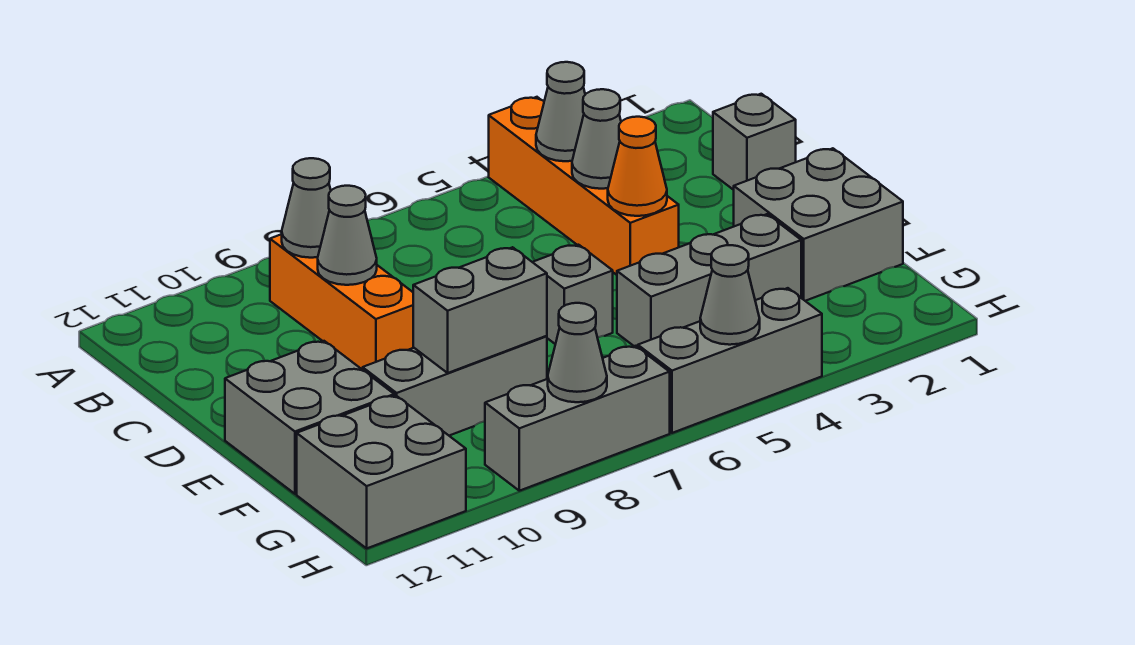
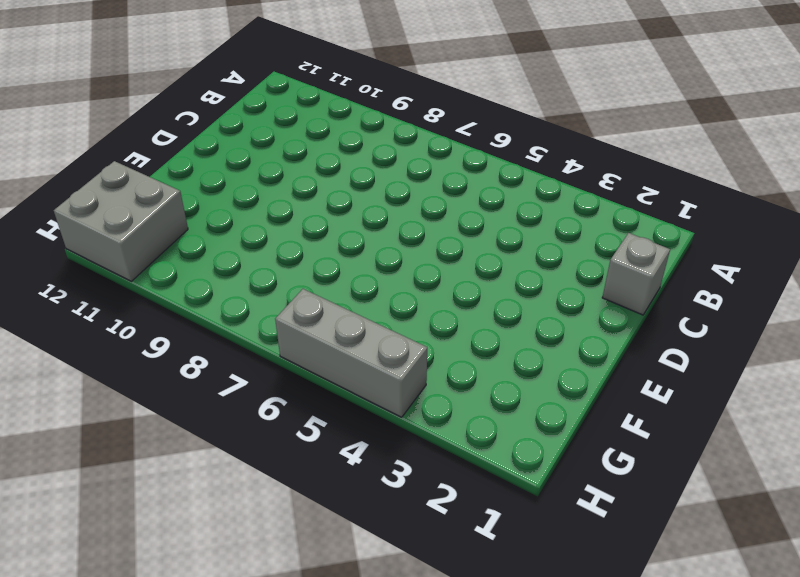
none -> orange brick A4:D4 level 1
none -> orange brick B9:D9 level 1
none -> grey brick E1:F2 level 1

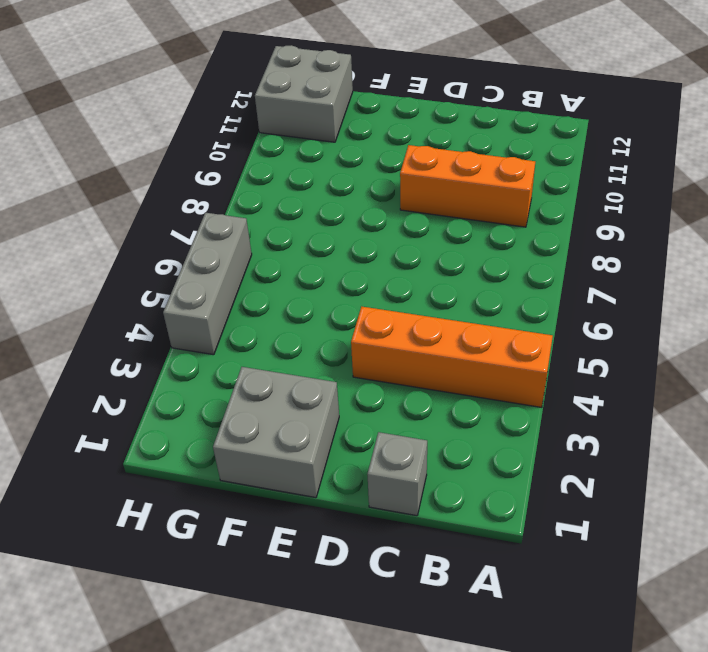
none -> grey brick E6 level 1
none -> grey brick E11:F12 level 1
none -> grey brick F3:F5 level 1

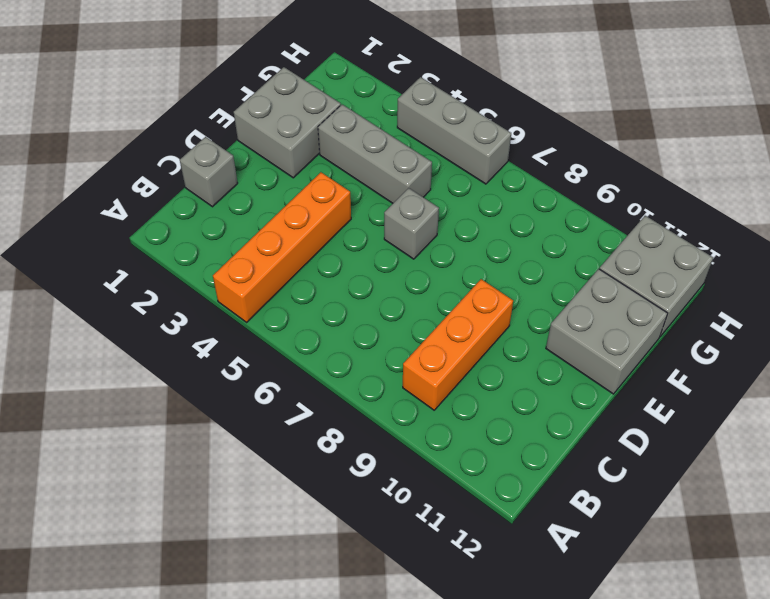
none -> grey brick F8:F10 level 1
none -> grey brick H7:H9 level 1
none -> grey cone B4 level 2

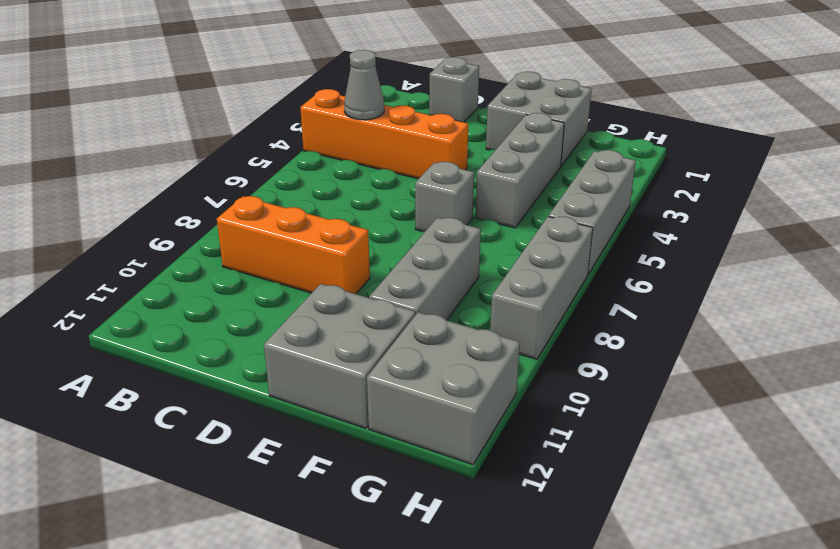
none -> grey cone B9 level 2
none -> grey cone C4 level 2
none -> grey cone C9 level 2

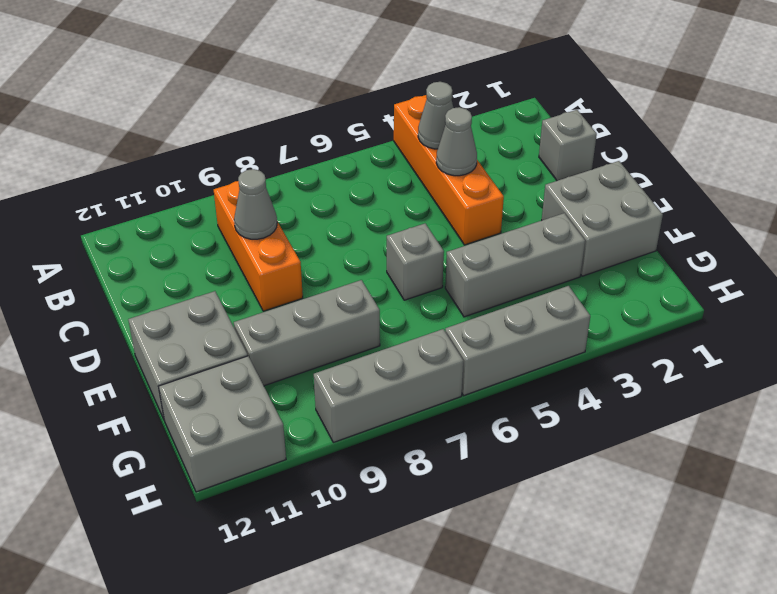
none -> grey cone B9 level 2
none -> orange cone D4 level 2
none -> grey brick F8:F9 level 2

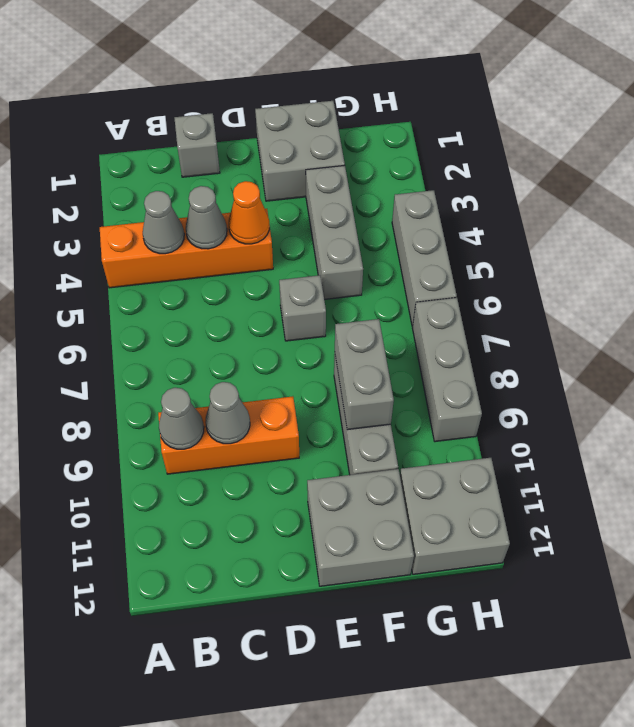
none -> grey cone H5 level 2
none -> grey cone H8 level 2

